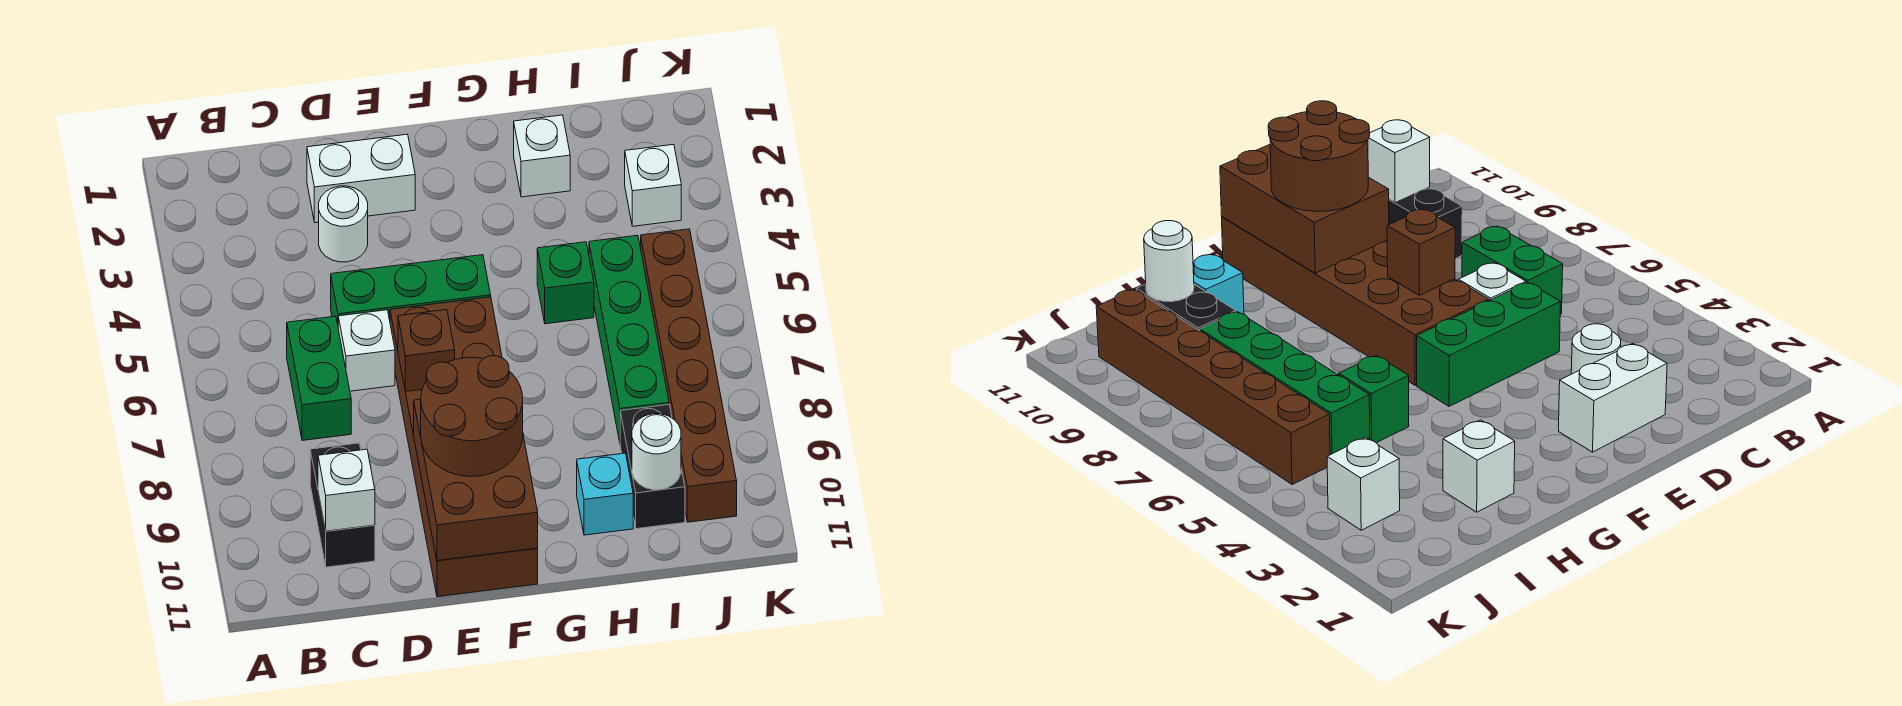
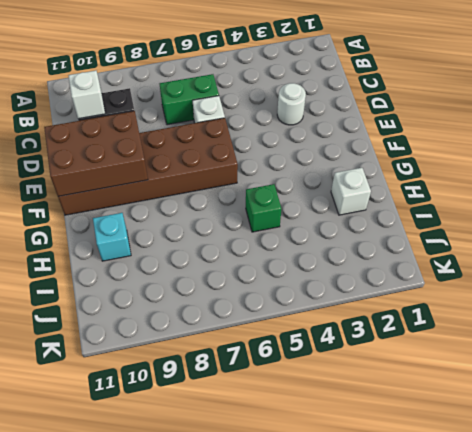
none -> white brick D2:E2 level 1
none -> green brick D5:F5 level 1
none -> green brick I5:I8 level 1

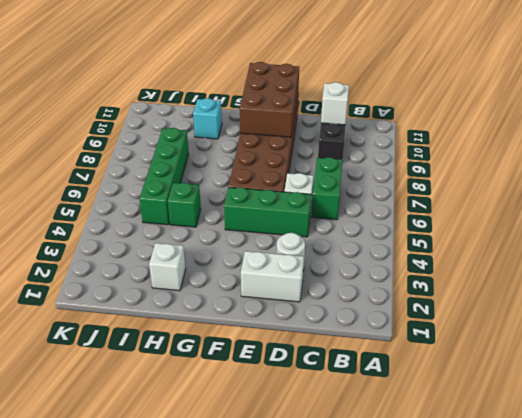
none -> black brick I9:I10 level 1
none -> white brick J3 level 1
none -> brown brick J5:J10 level 1

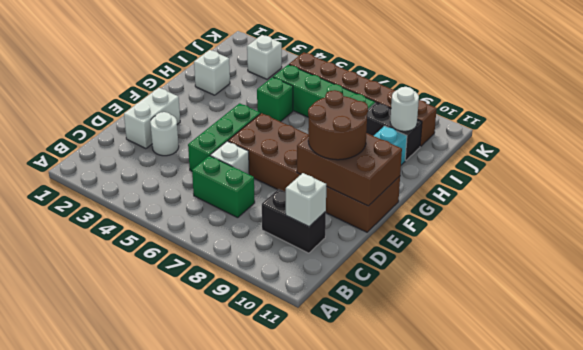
none -> brown brick E7 level 2

